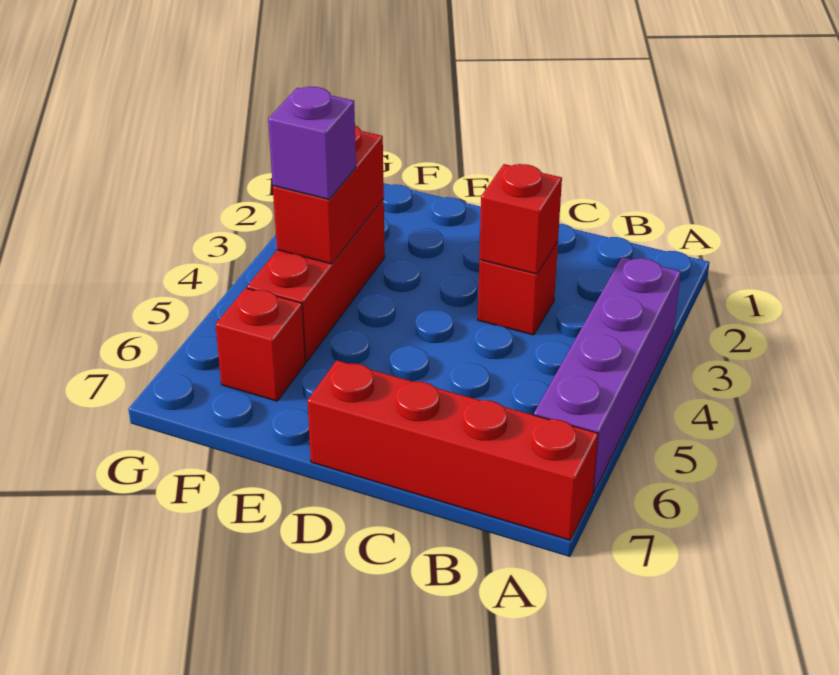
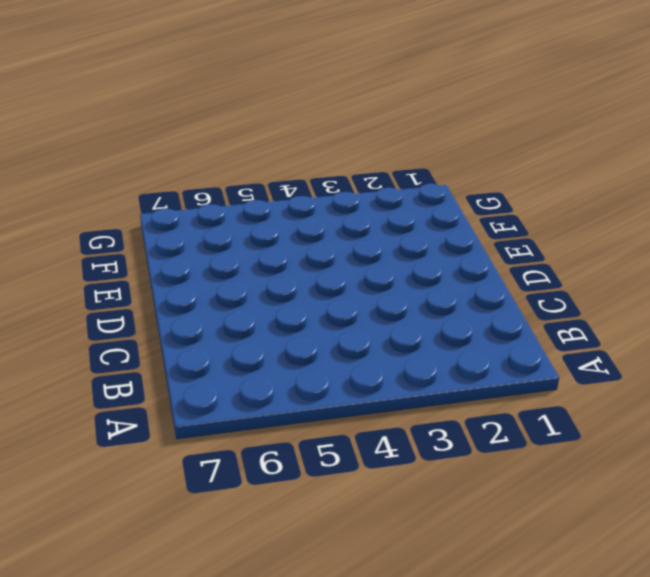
none -> purple brick A3:A6 level 1
none -> red brick A7:D7 level 1

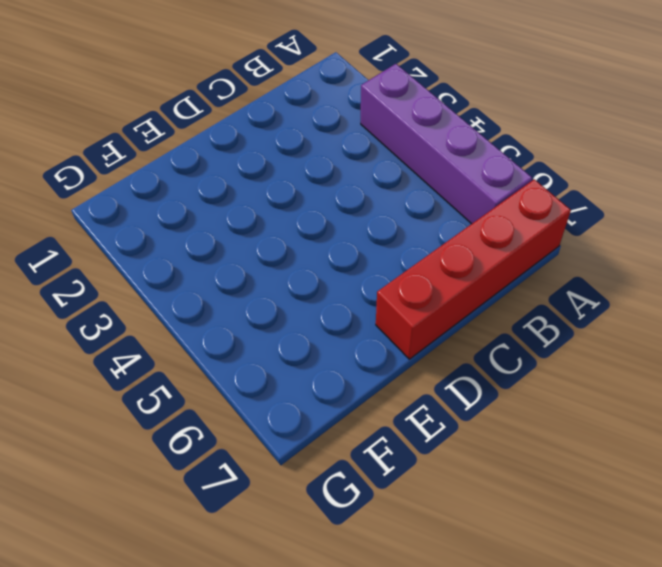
none -> red brick C3 level 1
none -> red brick F3:F5 level 1

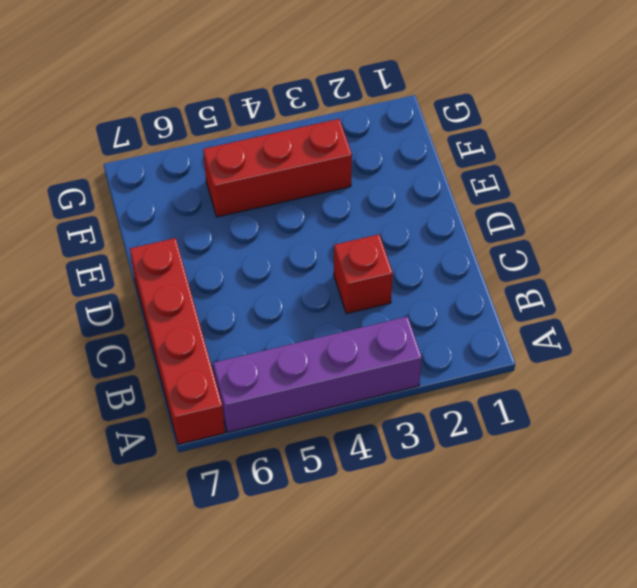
none -> red brick F6 level 1
none -> red brick C3 level 2

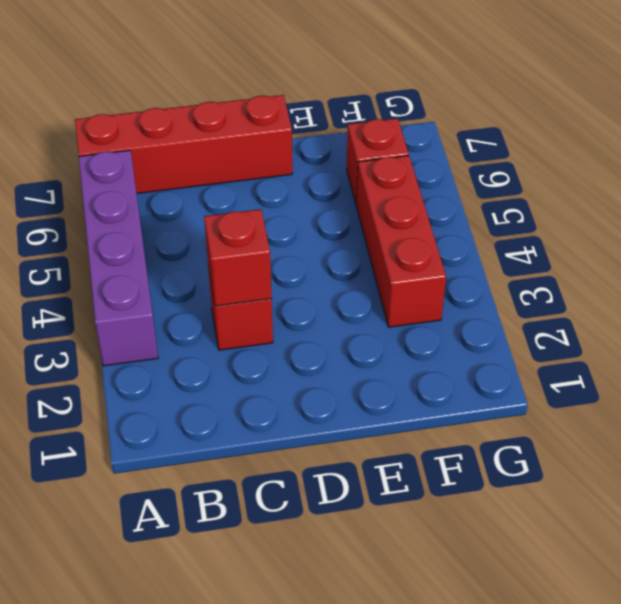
none -> red brick F3:F4 level 2
none -> purple brick F4 level 3

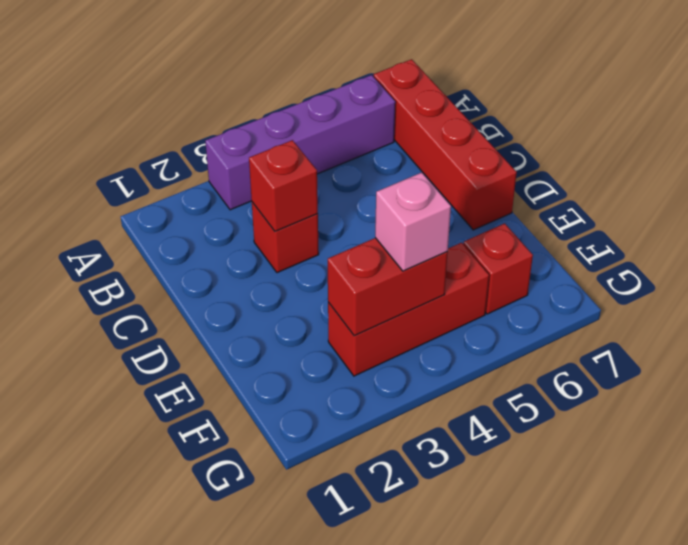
pink brick F4 level 3 -> purple brick F4 level 3

